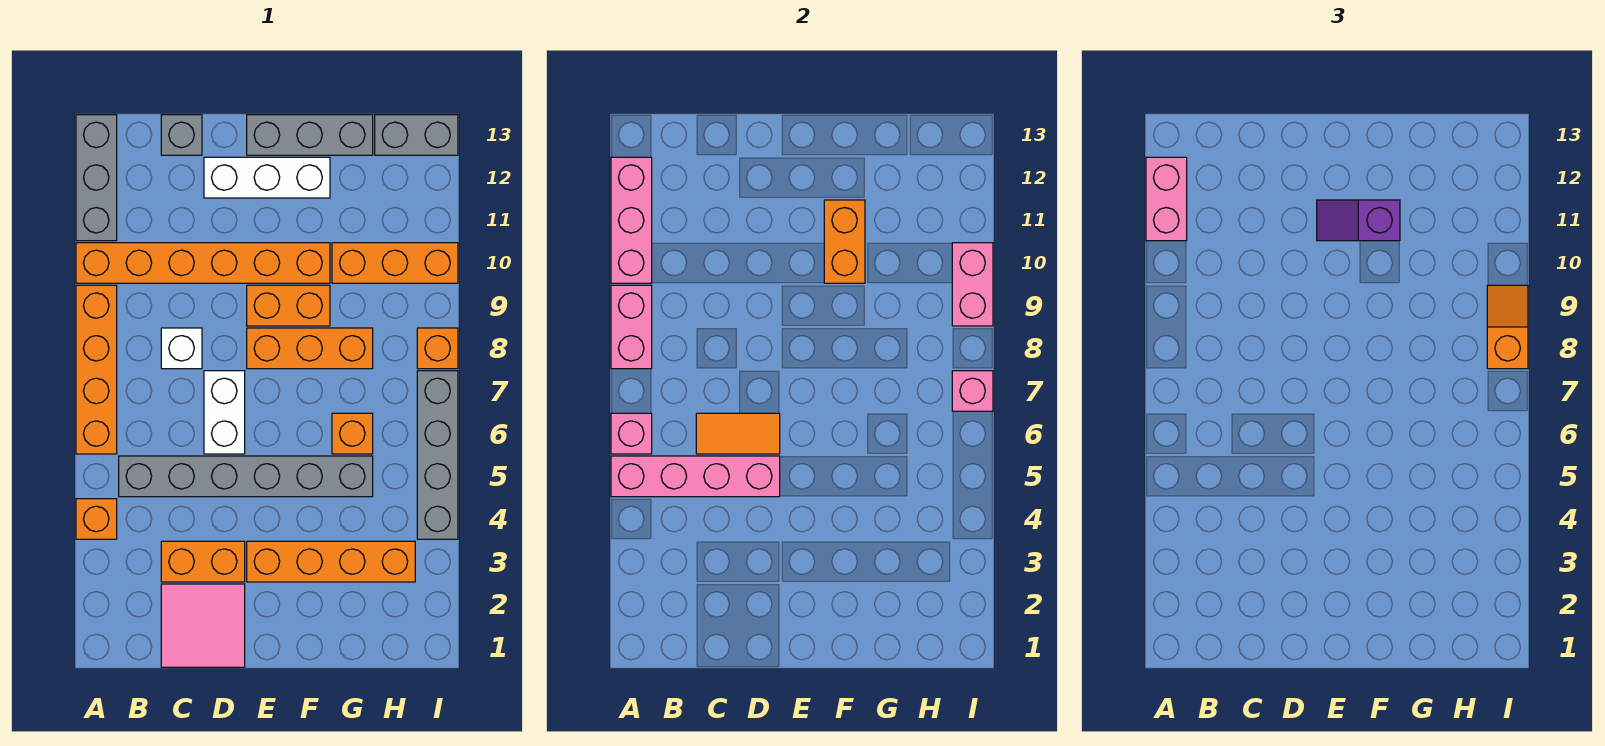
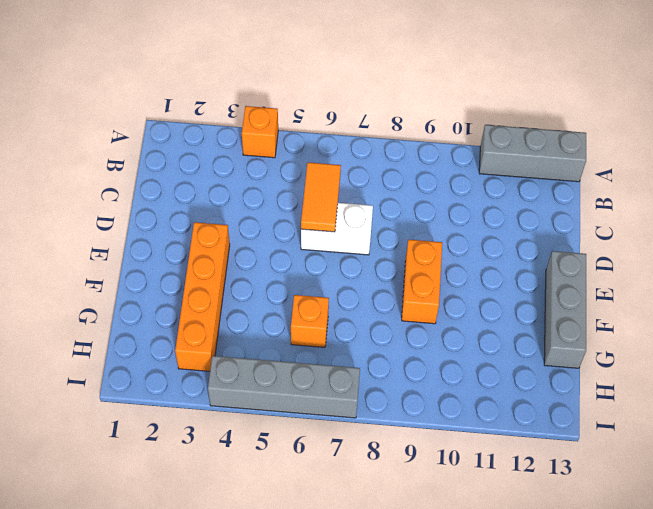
none -> orange brick A6:A9 level 1
none -> orange brick A10:F10 level 1
none -> grey brick B5:G5 level 1
none -> pink tile C1:D2 level 1

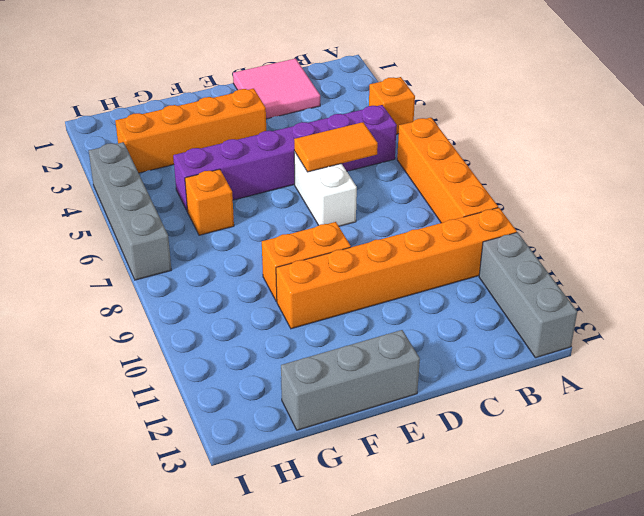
purple brick B5:G5 level 1 -> grey brick B5:G5 level 1
none -> orange brick C3:D3 level 1
none -> white brick C8 level 1
none -> grey brick C13 level 1
none -> white brick D12:F12 level 1

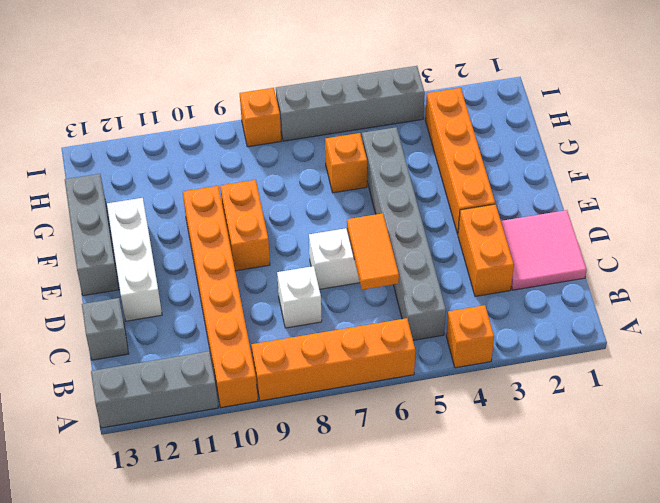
none -> orange brick E8:G8 level 1
none -> orange brick G10:I10 level 1
none -> grey brick H13:I13 level 1
none -> pink brick A5:D5 level 2

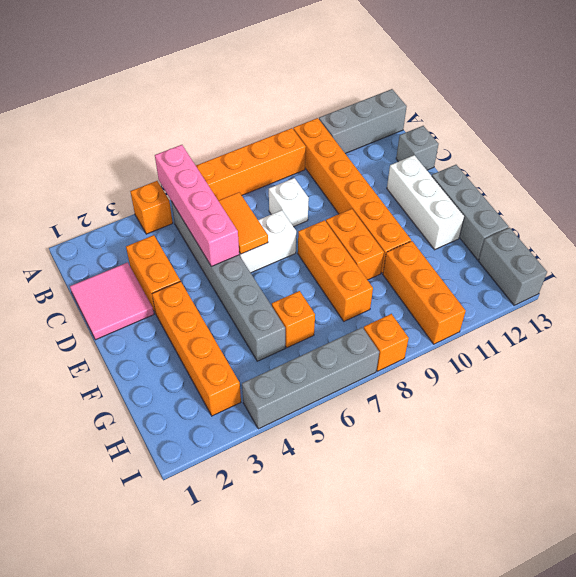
none -> pink brick A6 level 2
none -> pink brick A8:A9 level 2
none -> pink brick A10:A12 level 2
none -> orange brick F10:F11 level 2

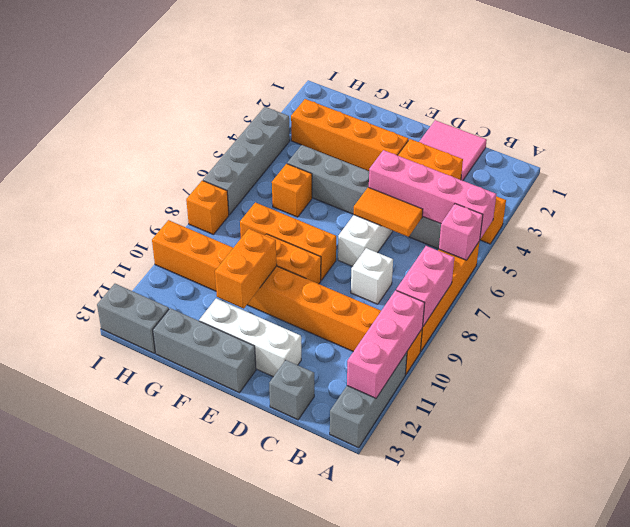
none -> pink brick I7 level 2
none -> pink brick I9:I10 level 2
none -> pink brick A11:A12 level 3
none -> purple slope E11:F11 level 3 top F

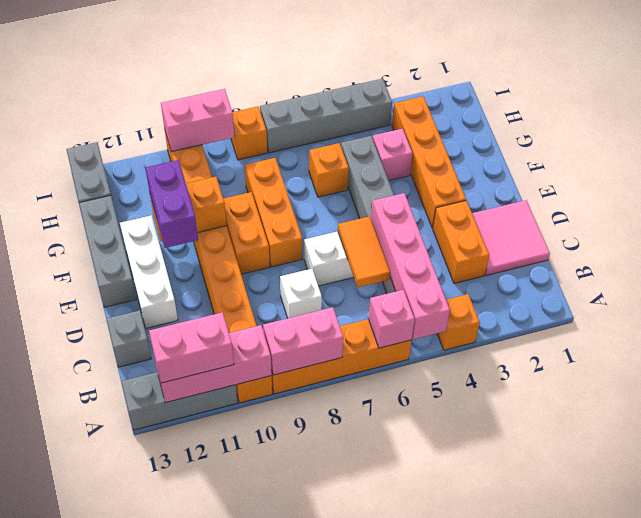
purple brick E11:F11 level 3 -> purple slope E11:F11 level 3 top F
pink brick G4 level 1 -> pink brick I7 level 2
none -> orange slope I8:I9 level 3 top 8

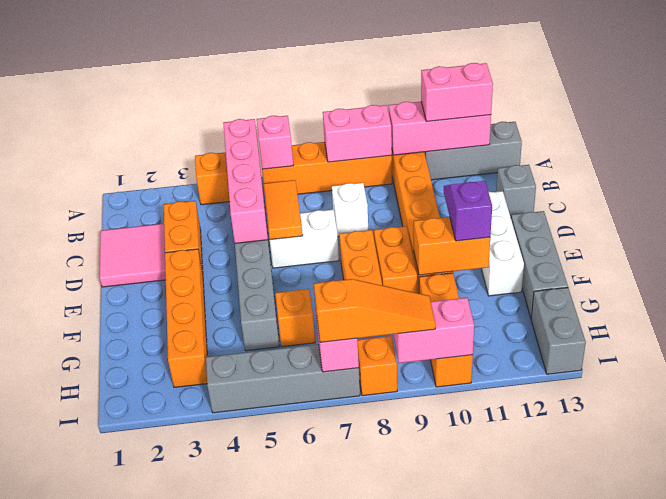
orange slope I7:I9 level 3 top 7 -> orange slope I8:I9 level 3 top 8

